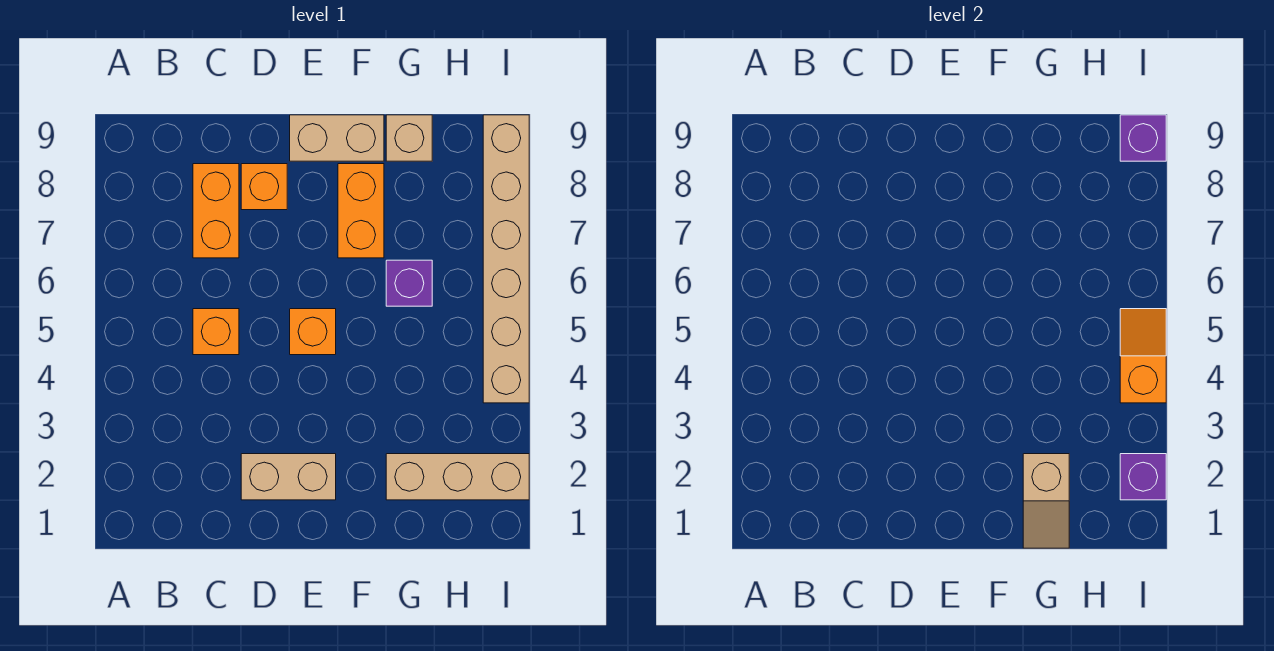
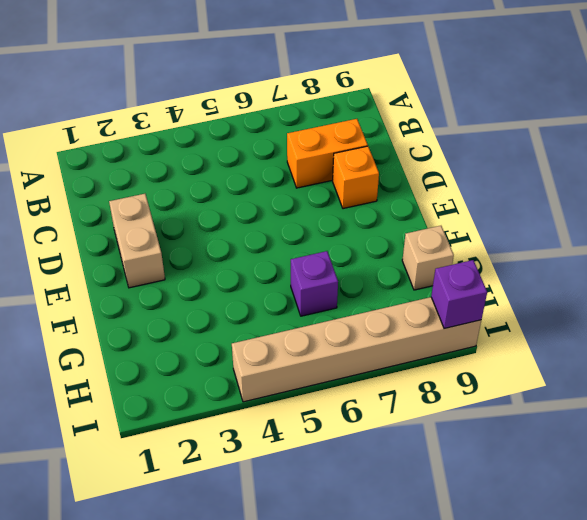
none -> orange brick C5 level 1
none -> orange brick E5 level 1
none -> tan brick E9:F9 level 1

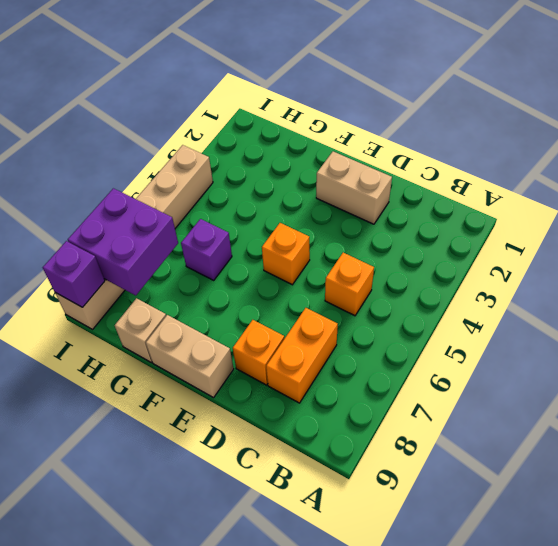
purple brick H7:I8 level 2 -> none
none -> orange brick F7:F8 level 1
none -> tan brick G2:I2 level 1
none -> tan slope G1:G2 level 2 top 2

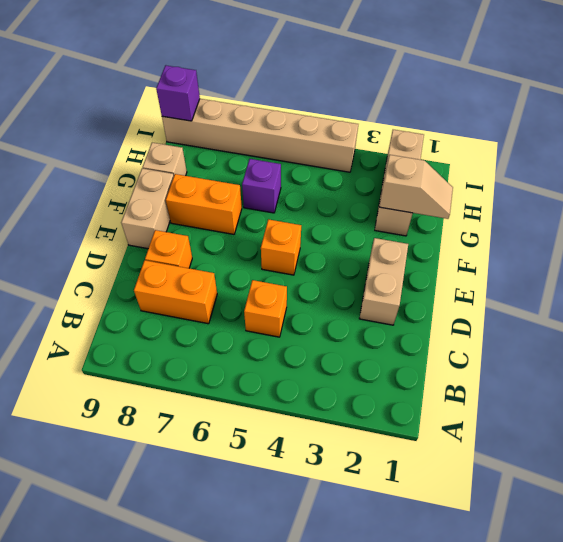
none -> purple brick I2 level 2
none -> orange slope I4:I5 level 2 top 4

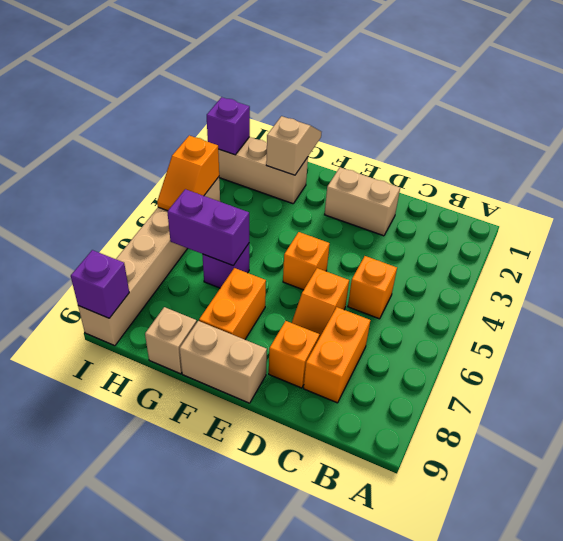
orange slope D6:D7 level 1 top 6 -> none
purple brick G6:H6 level 2 -> none

